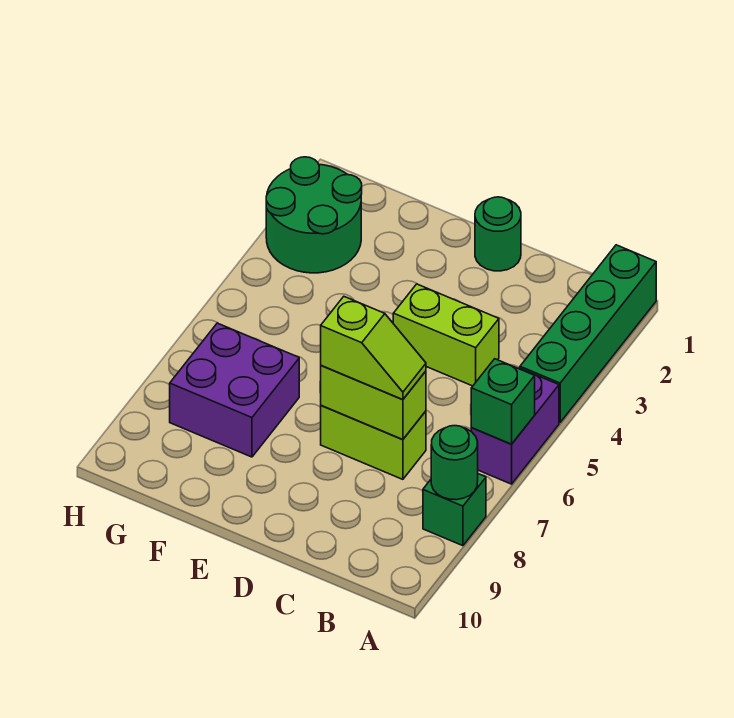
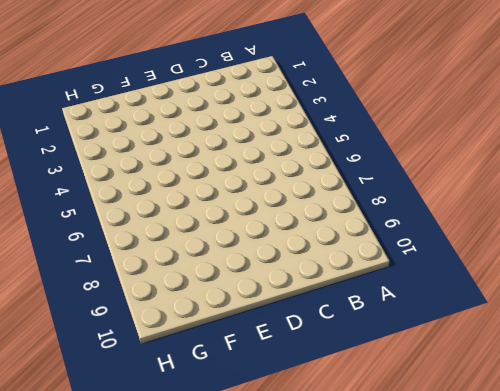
none -> green brick A1:A4 level 1
none -> purple brick A5:A6 level 1
none -> green brick A8 level 1

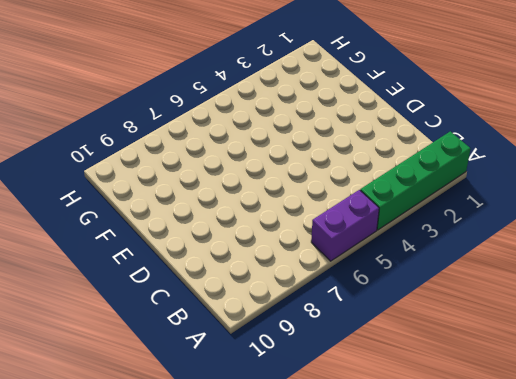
none -> green brick A8 level 1
none -> lime brick C4:D4 level 1
none -> lime brick C7:D7 level 1

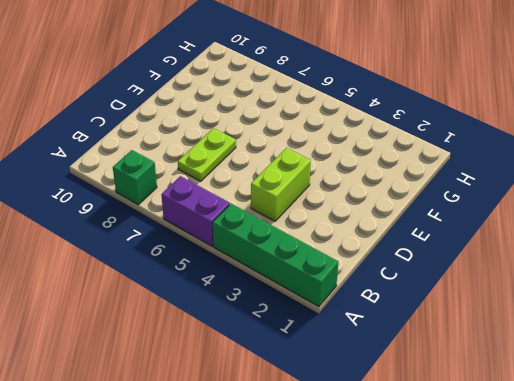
lime plate C7:D7 level 1 -> lime brick C7:D7 level 1
none -> green round brick D1 level 1
none -> purple brick F7:G8 level 1
none -> green round brick G2:H3 level 1

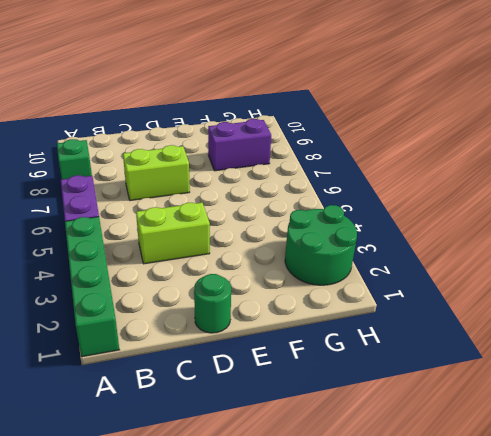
purple brick F8:G8 level 1 -> purple brick F7:G8 level 1
none -> green brick A6 level 2
none -> green round brick A8 level 2
none -> lime brick C7:D7 level 2

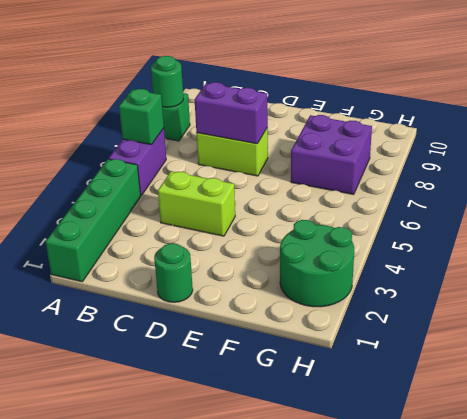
purple brick C7:D7 level 2 -> lime brick C7:D7 level 2
none -> lime slope C7:D7 level 3 top D

